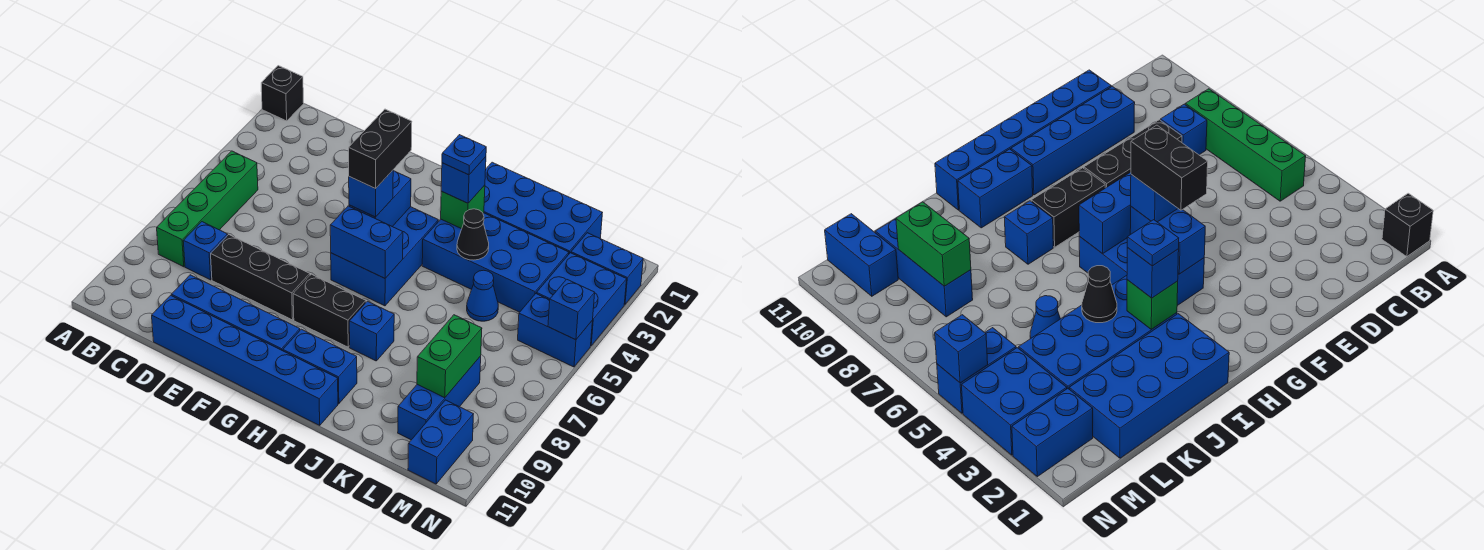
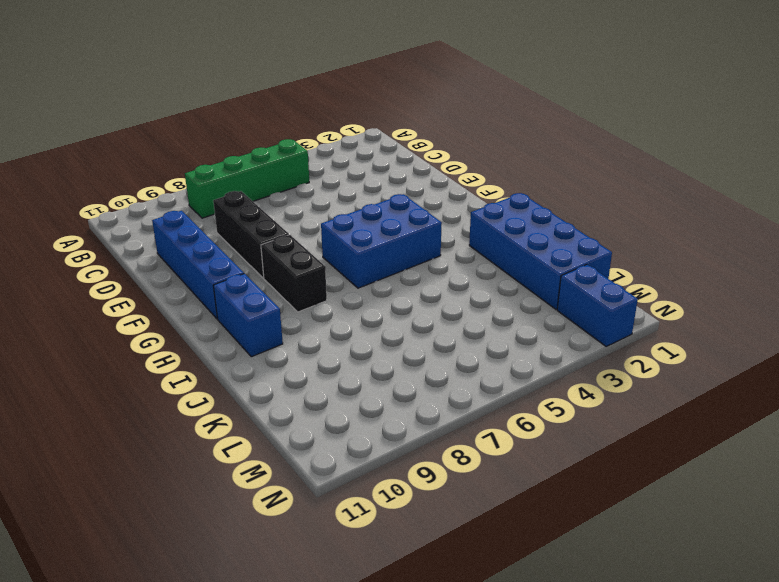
none -> black brick A1 level 1
none -> blue brick C8 level 1
none -> blue brick D11:I11 level 1

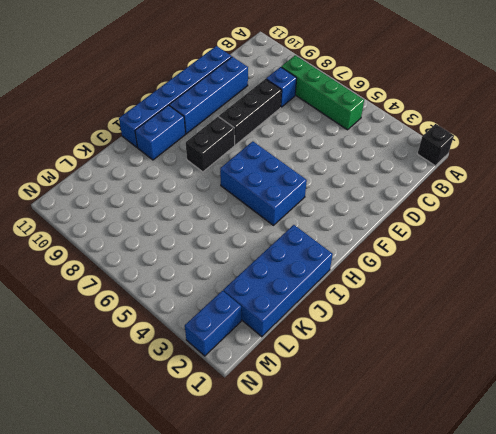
none -> blue brick I3:L4 level 1
none -> blue brick I8 level 1
none -> blue cone K5 level 1

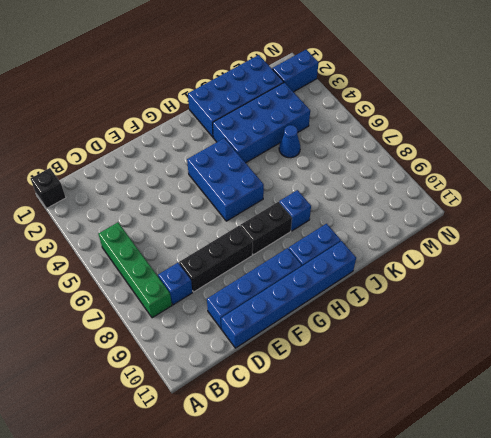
none -> blue brick L8:L10 level 1
none -> blue brick M3:N4 level 1
none -> blue brick M5:N5 level 1

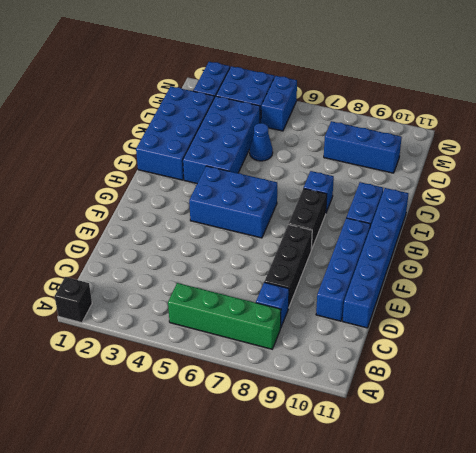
none -> blue brick M10:M11 level 1
none -> blue brick G4:G5 level 2
none -> blue brick G6:H6 level 2

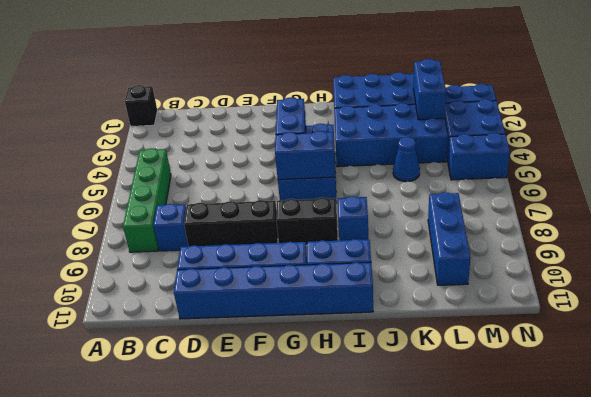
blue brick L2:L3 level 2 -> blue brick M10:M11 level 1
none -> green brick I3 level 2
none -> black cone J4 level 2
none -> green brick L8:L9 level 2

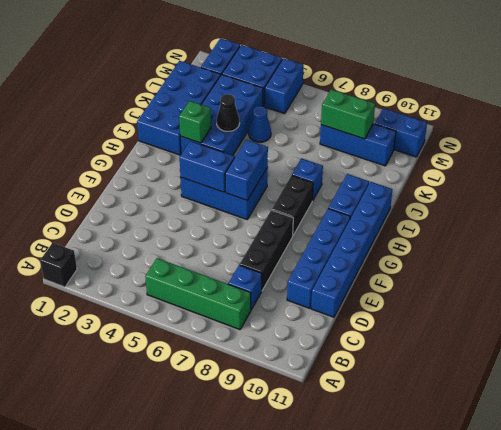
none -> blue brick N5 level 2
none -> blue brick G5 level 3
none -> blue brick I3 level 3

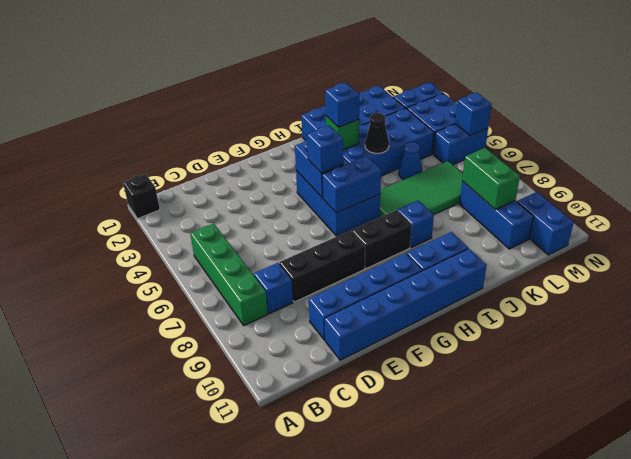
green tile I6:L7 level 1 -> none
none -> black brick G4:G5 level 4
none -> blue plate I3 level 4

